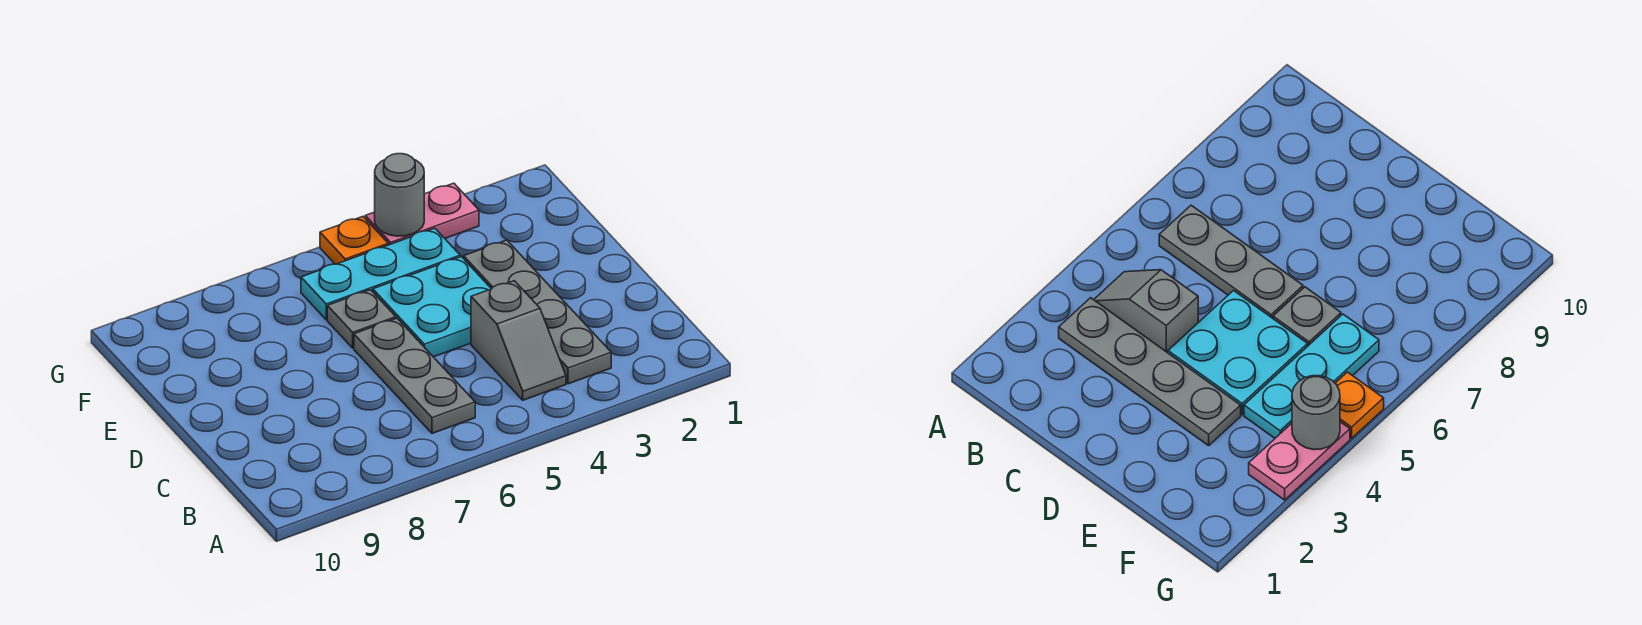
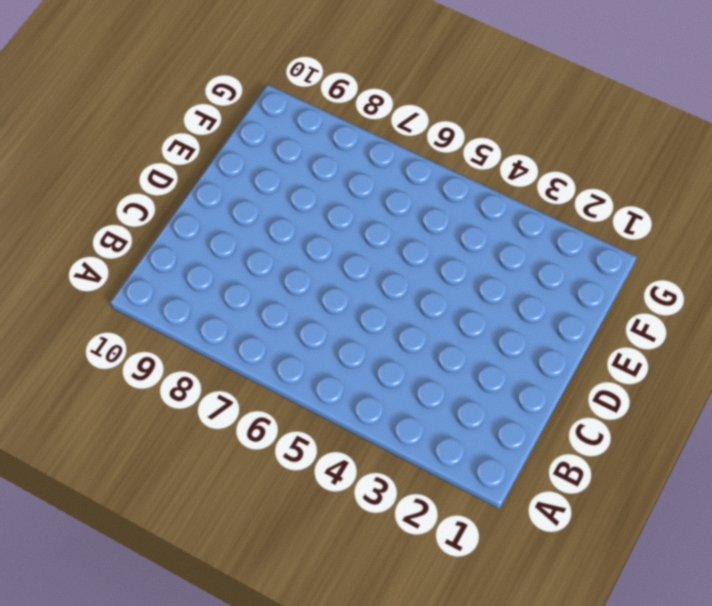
none -> grey plate B3:E3 level 1
none -> grey slope B4:C4 level 1 top C

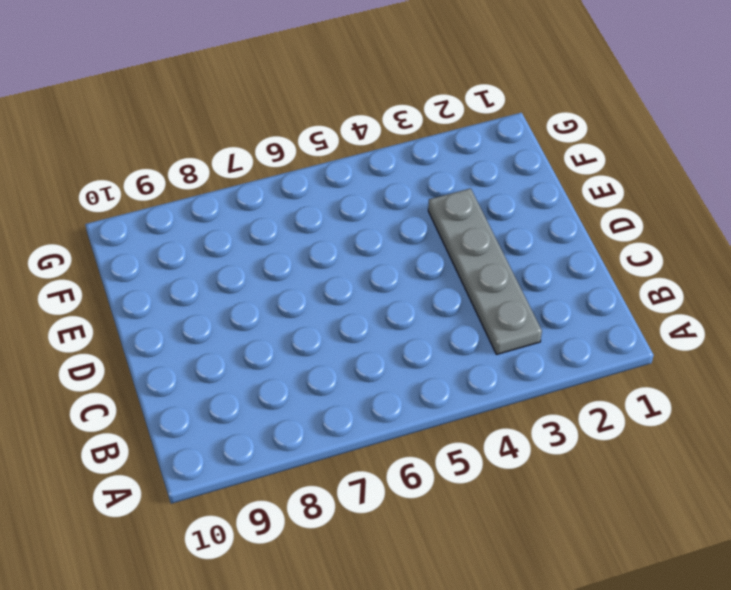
none -> grey slope B4:C4 level 1 top C
none -> grey plate B6:D6 level 1

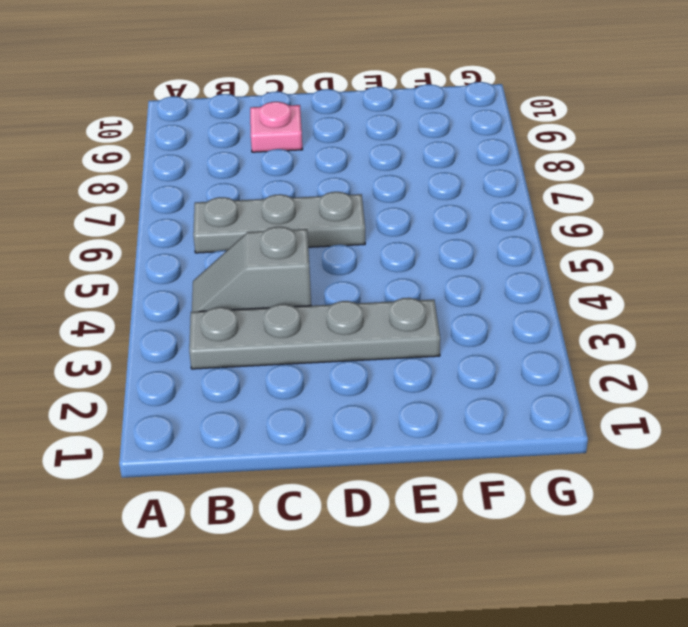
pink plate C9 level 1 -> none
none -> cyan plate D4:E5 level 1
none -> grey plate E6 level 1

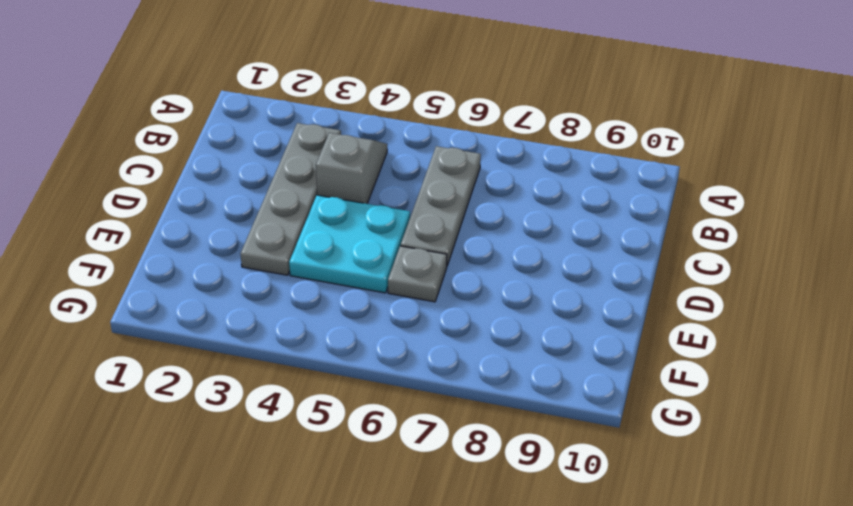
none -> cyan plate F4:F6 level 1
none -> pink plate G3:G4 level 1

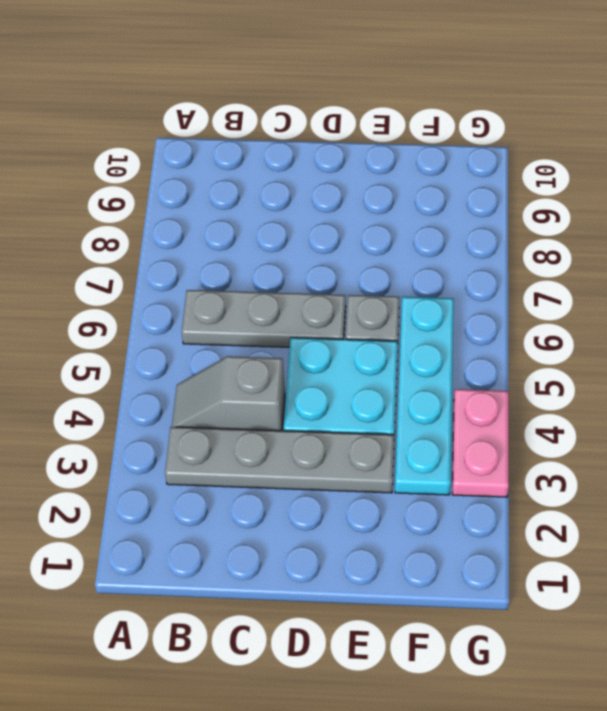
cyan plate F3:F6 level 1 -> cyan plate F4:F6 level 1
none -> orange plate G5 level 1
none -> grey round brick G4 level 2

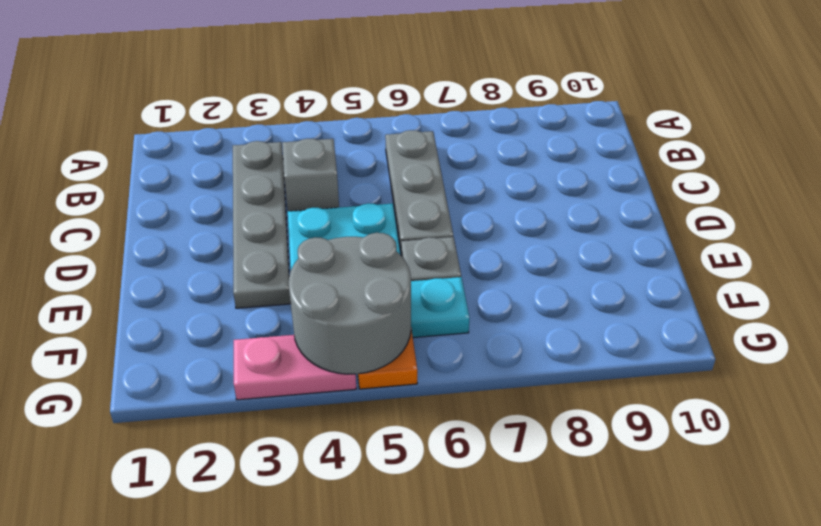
grey round brick F4:G5 level 2 -> grey round brick G4 level 2

